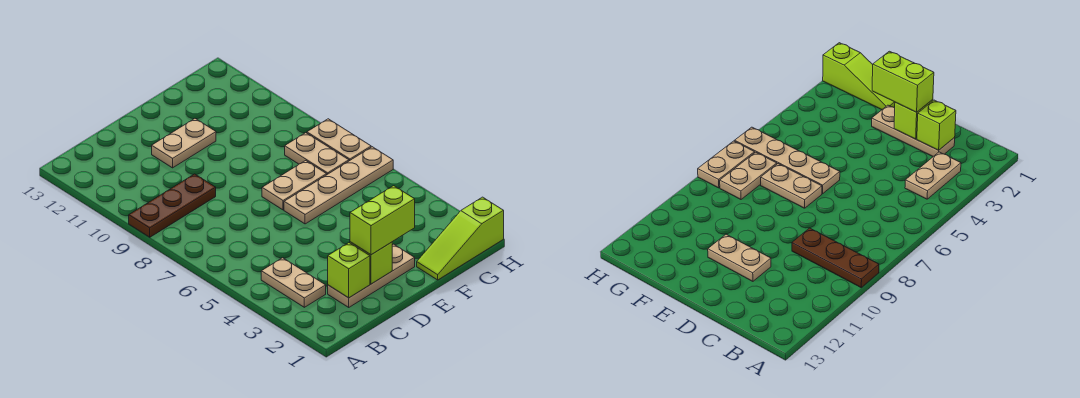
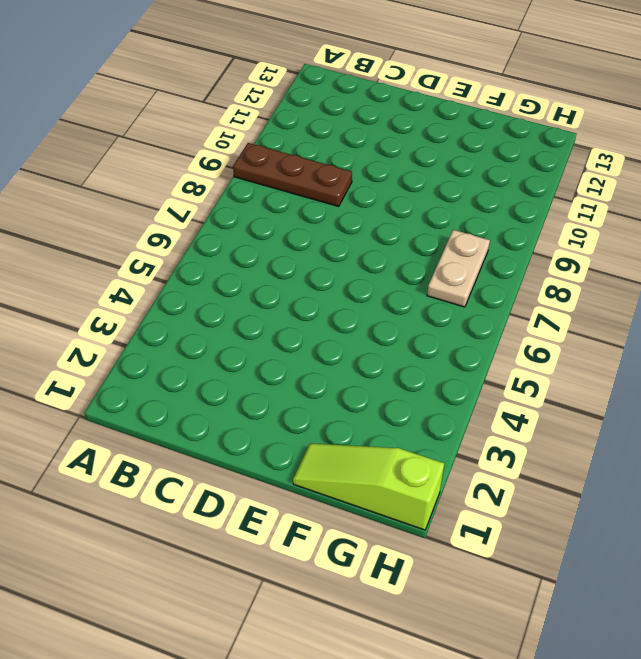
none -> tan plate B3:B4 level 1
none -> tan plate C2:E2 level 1
none -> tan plate D11:E11 level 1

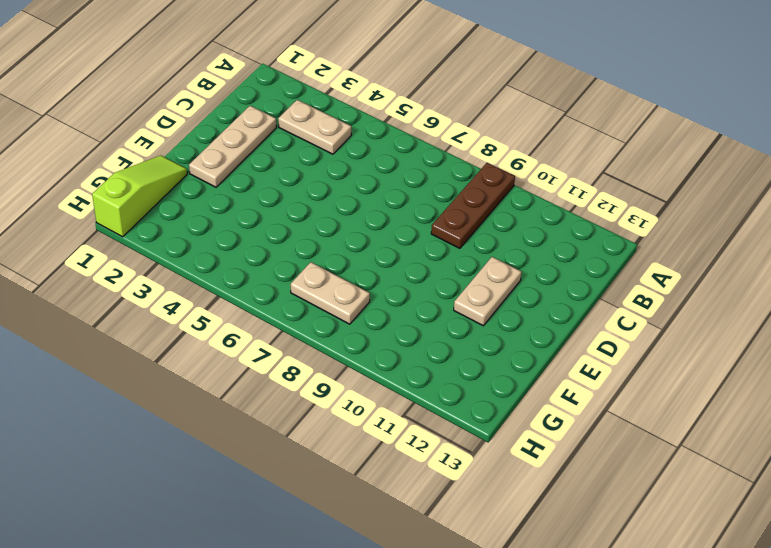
none -> tan plate E6:H6 level 1
none -> tan plate E7:F7 level 1
none -> tan plate H7:H8 level 1

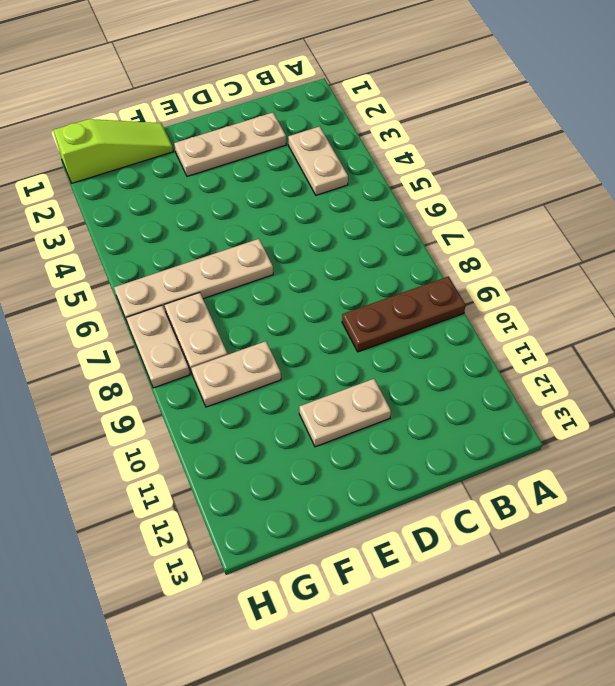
tan plate F9:G9 level 1 -> tan plate E7:F7 level 1
none -> lime brick C2 level 2
none -> lime brick D2 level 2
none -> lime brick D2:E2 level 3

